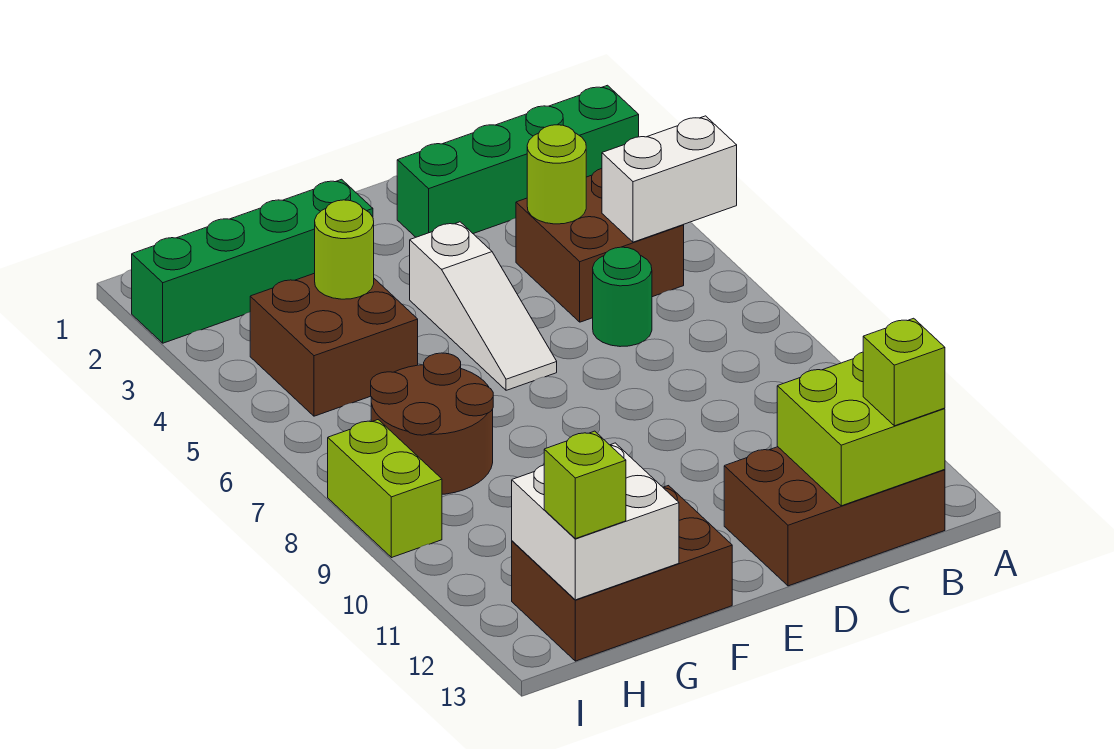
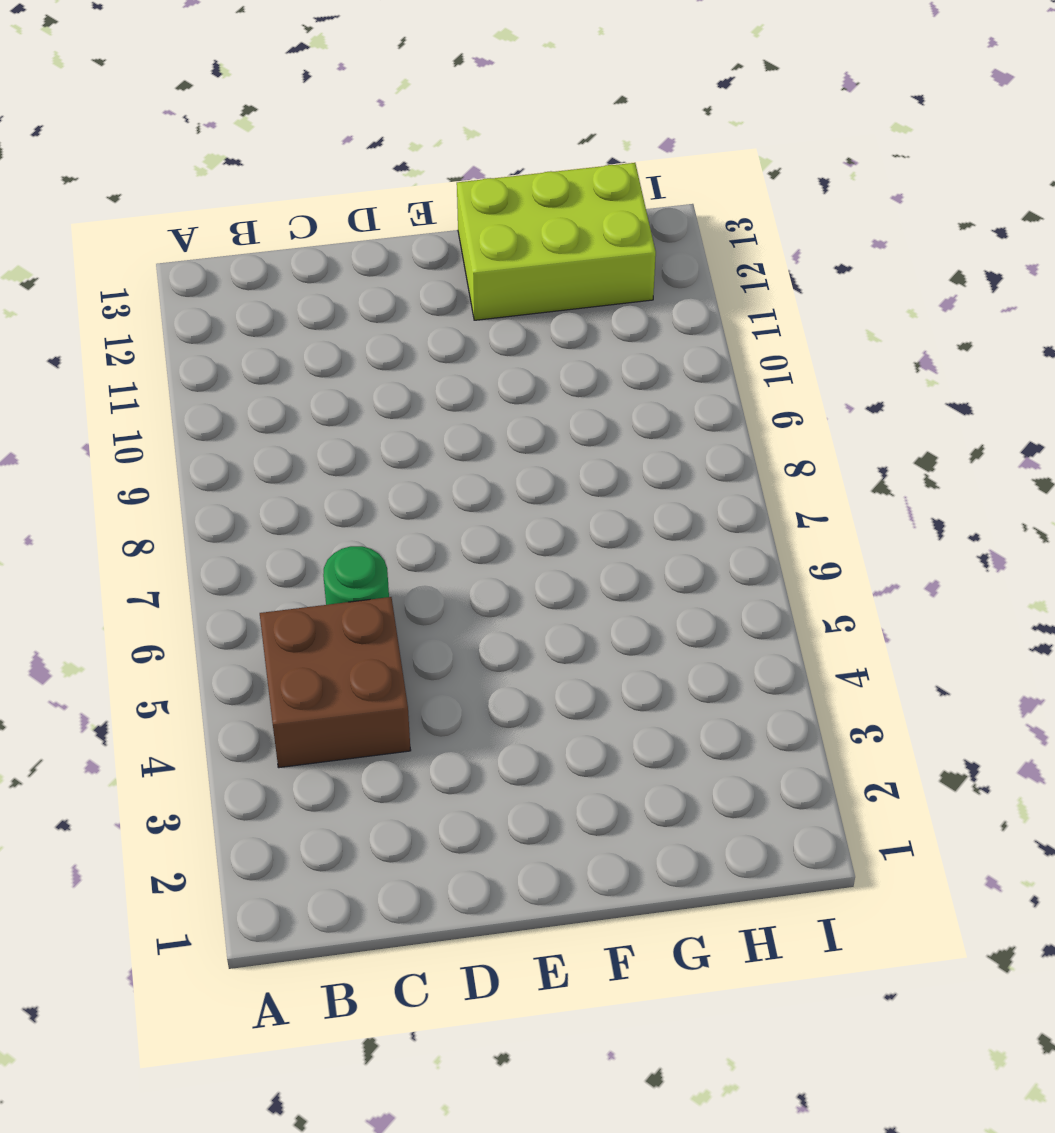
lime brick F12:H13 level 1 -> brown brick F12:H13 level 1
none -> green brick A2:D2 level 1
none -> brown brick B12:D13 level 1
none -> white slope E4:E6 level 1 top 4

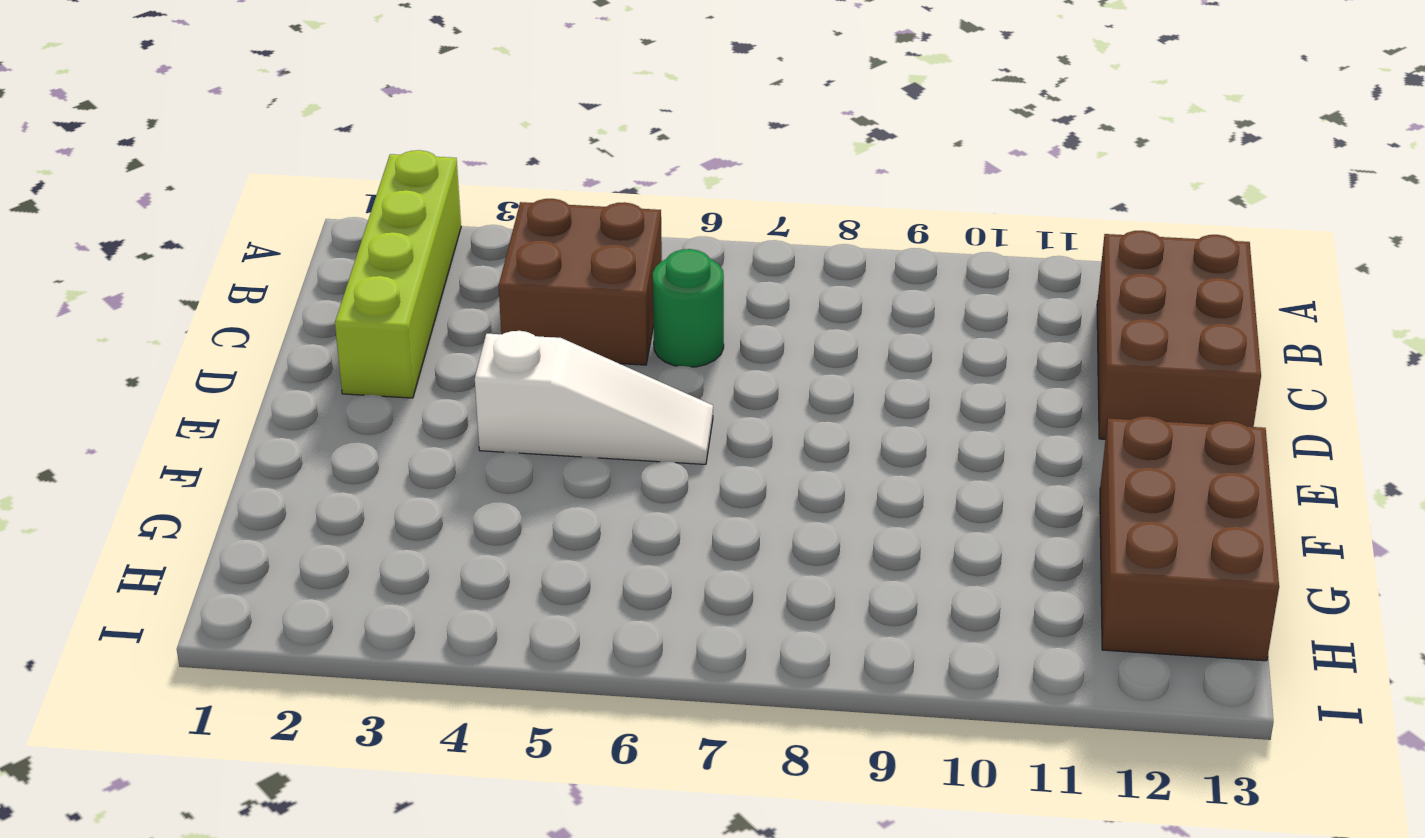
lime brick A2:D2 level 1 -> green brick A2:D2 level 1
none -> green brick F2:I2 level 1
none -> brown brick G4:H5 level 1
none -> brown round brick G7:H8 level 1

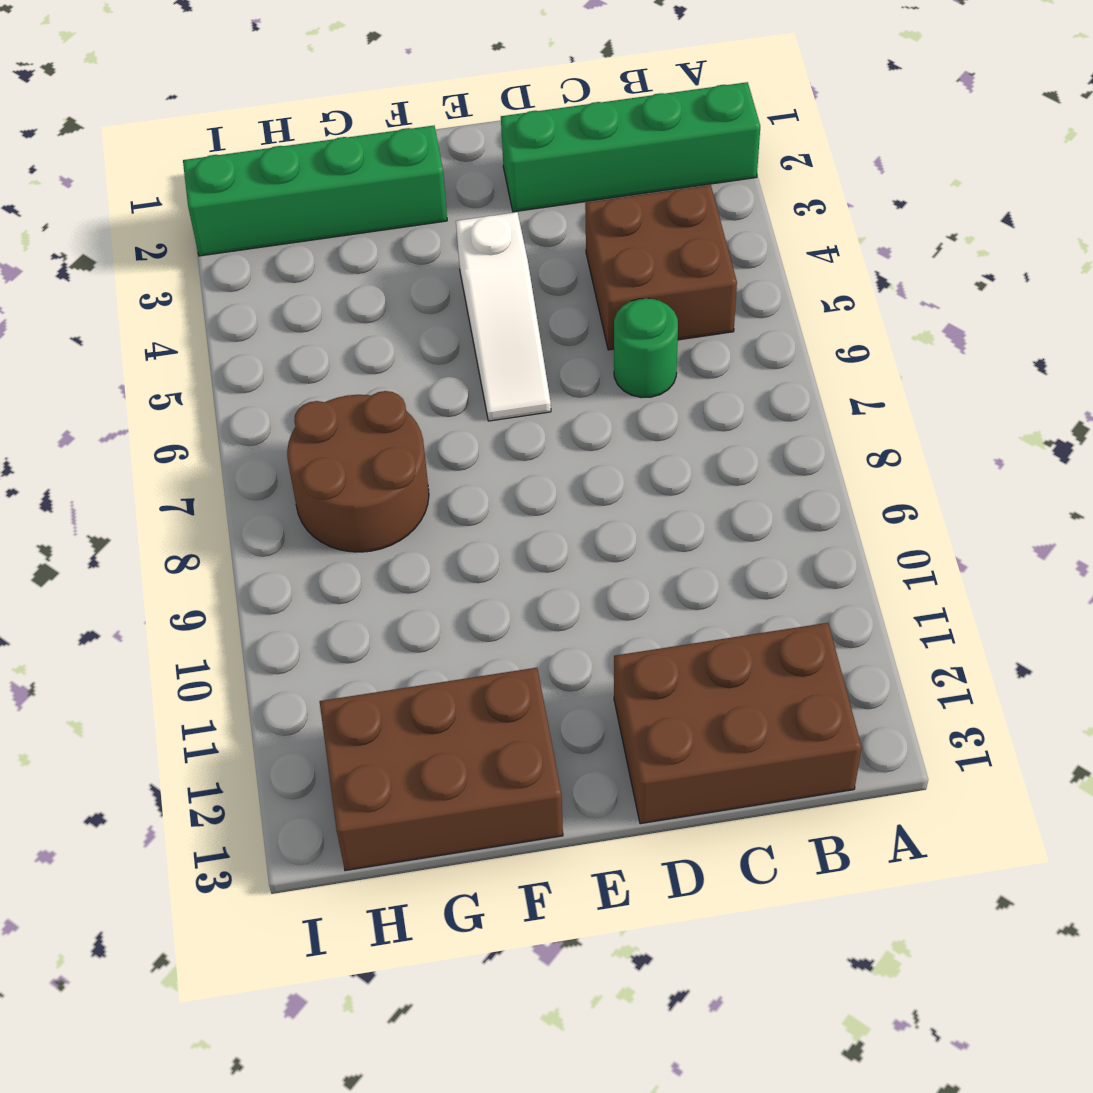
none -> brown brick G4:H5 level 1
none -> lime brick I8:I9 level 1
none -> white brick A5:B5 level 2

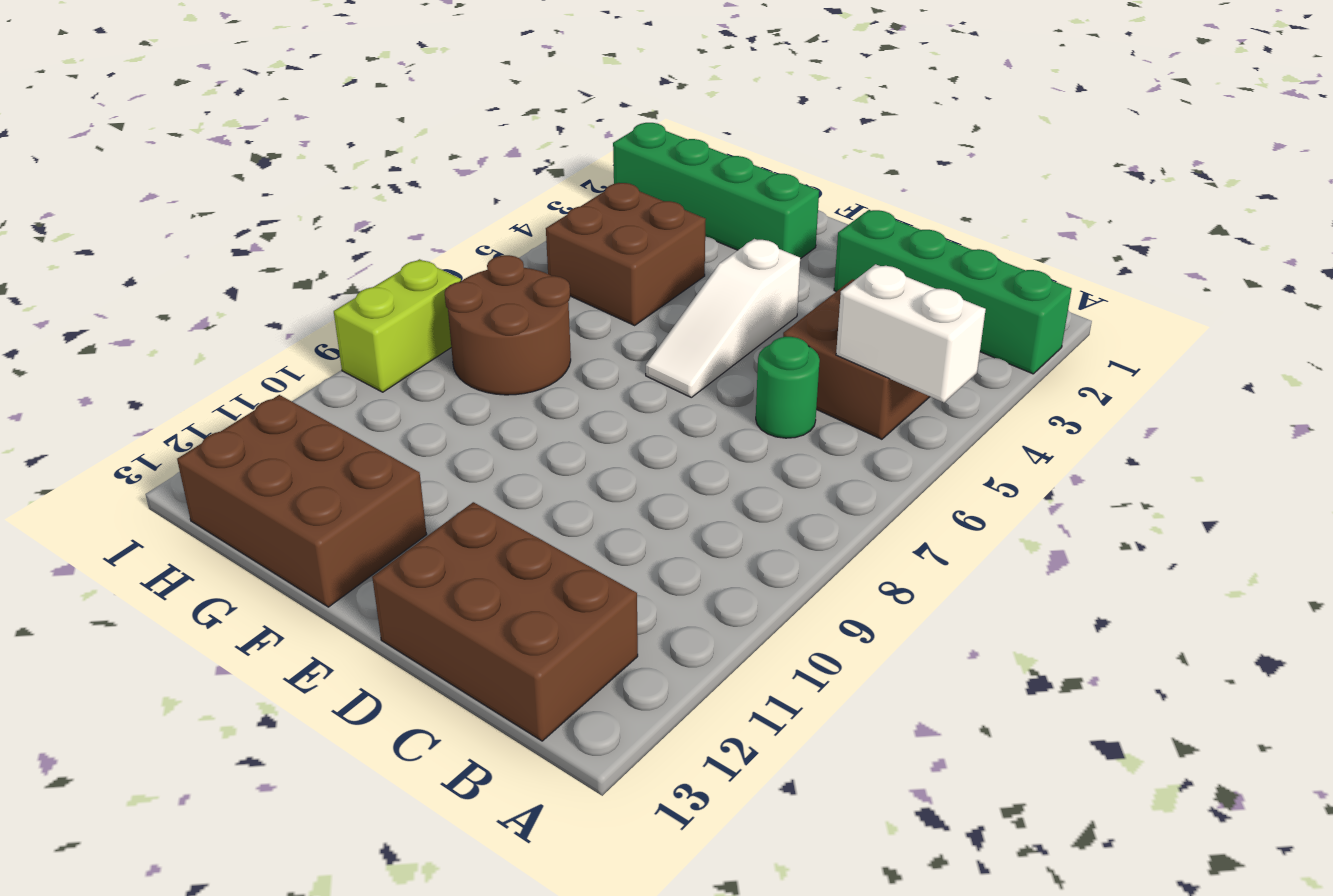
none -> lime brick B12:C13 level 2
none -> lime round brick C4 level 2
none -> lime round brick G4 level 2

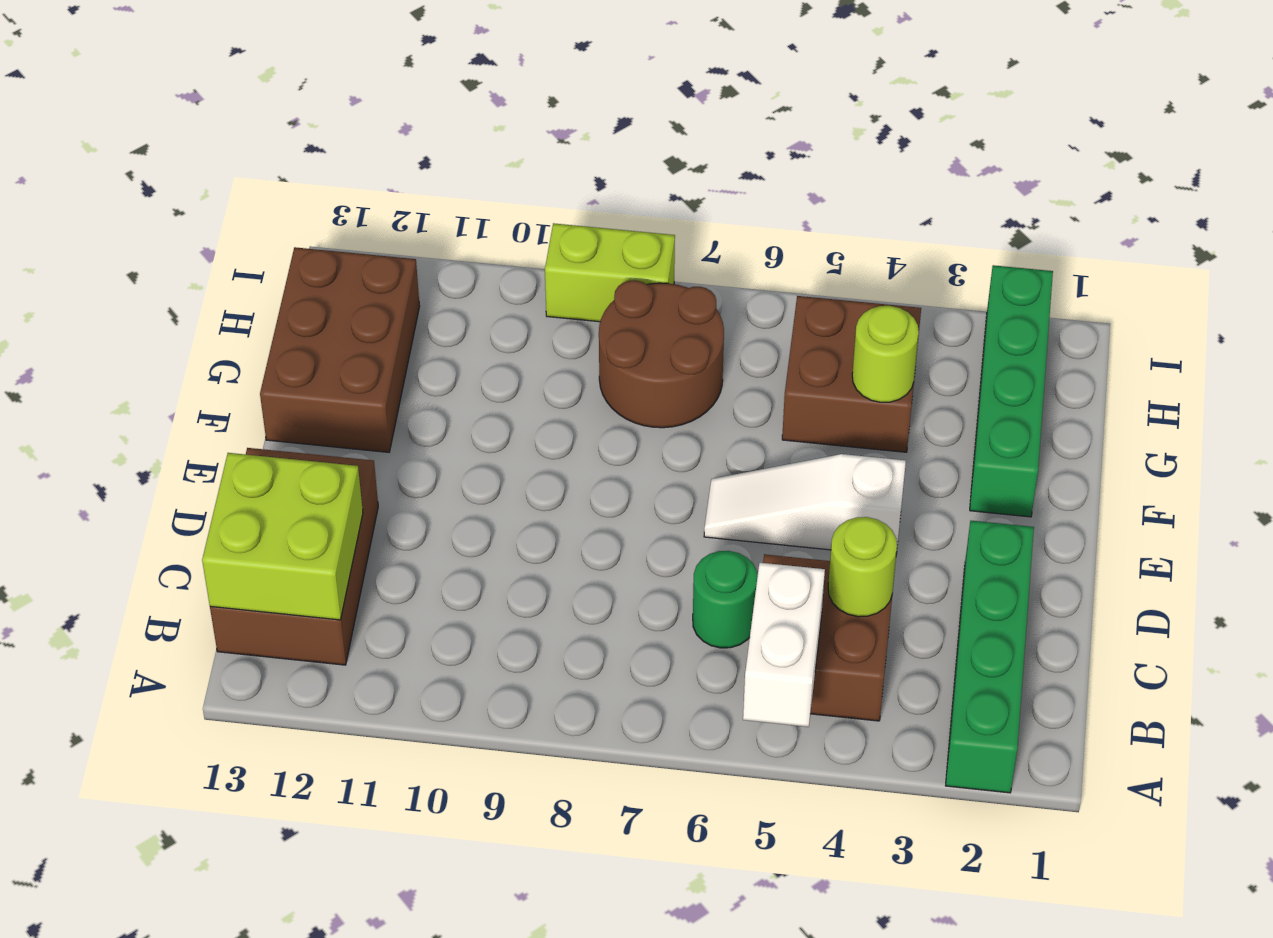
none -> white brick G12:H13 level 2
none -> lime brick B13 level 3
none -> lime brick H13 level 3

